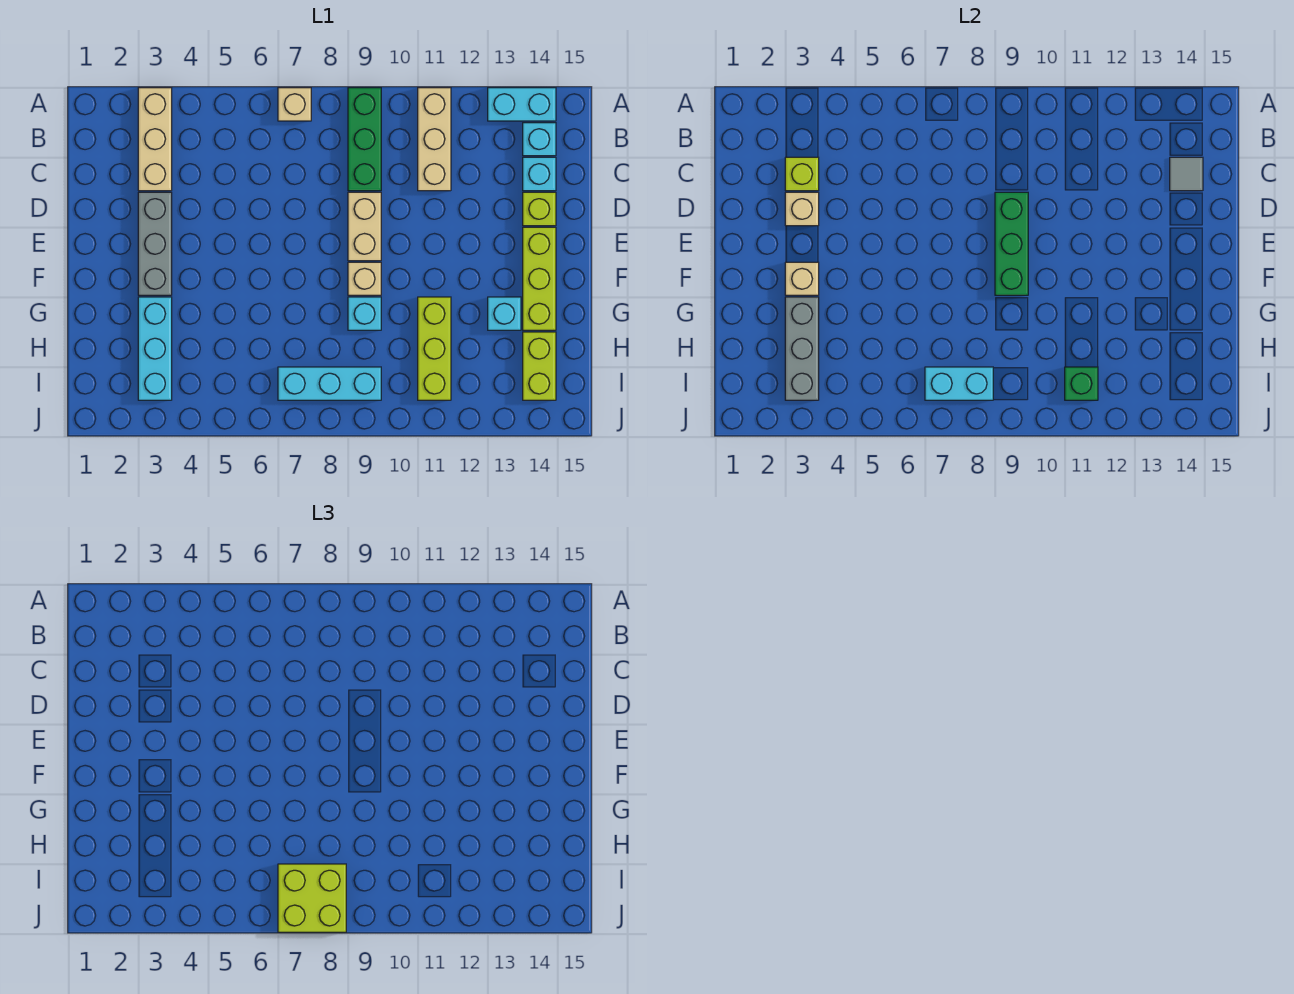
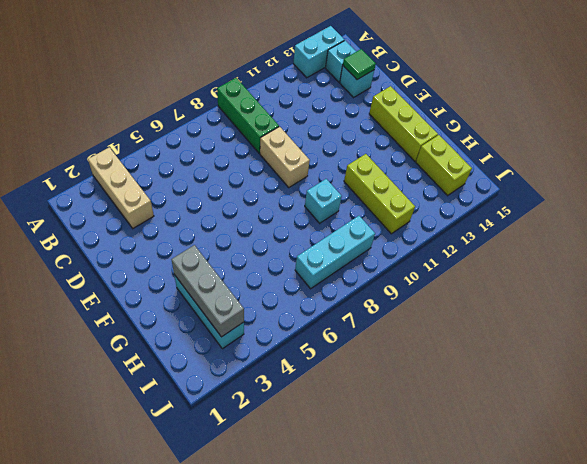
green tile C14 level 2 -> grey tile C14 level 2
none -> tan brick A7 level 1
none -> tan brick A11:C11 level 1
none -> grey brick D3:F3 level 1

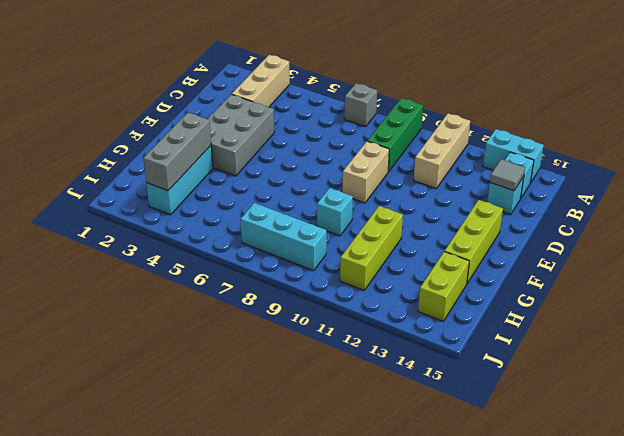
grey brick A7 level 1 -> tan brick A7 level 1
grey brick D3:F4 level 1 -> grey brick D3:F3 level 1
none -> lime brick D14 level 1
none -> tan brick F9 level 1
none -> cyan brick G13 level 1

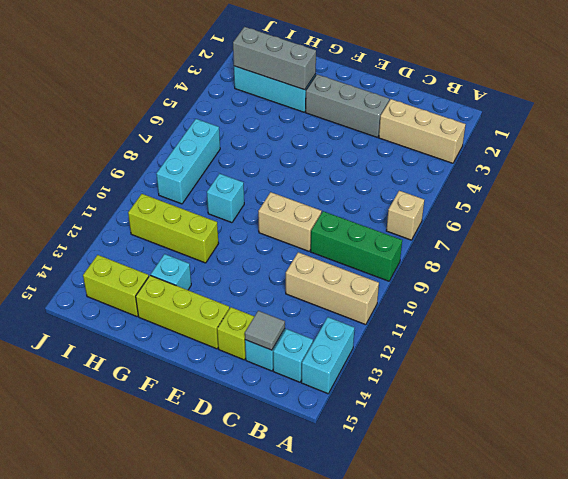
none -> tan brick F9 level 1
none -> lime brick C3 level 2
none -> tan brick D3 level 2

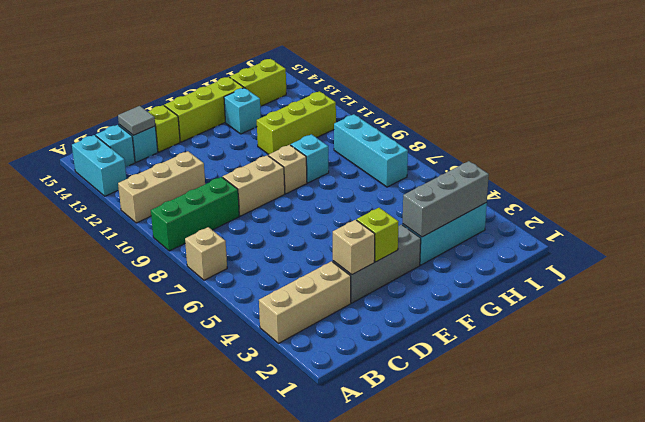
lime brick E3 level 2 -> lime brick C3 level 2
none -> green brick D9:F9 level 2
none -> tan brick F3 level 2
none -> cyan brick I7:I8 level 2

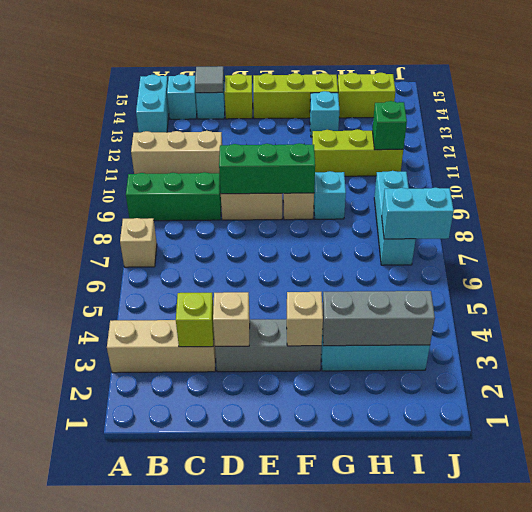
cyan brick I7:J7 level 2 -> cyan brick I7:I8 level 2
none -> lime brick I7:J8 level 3

